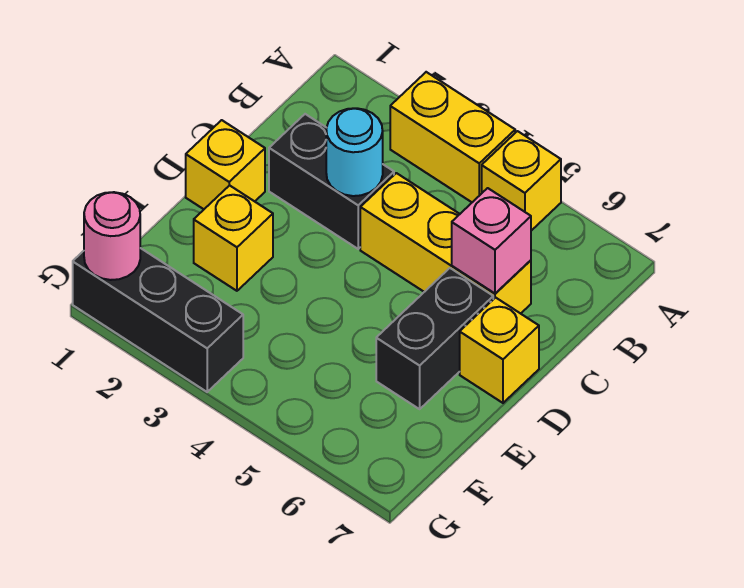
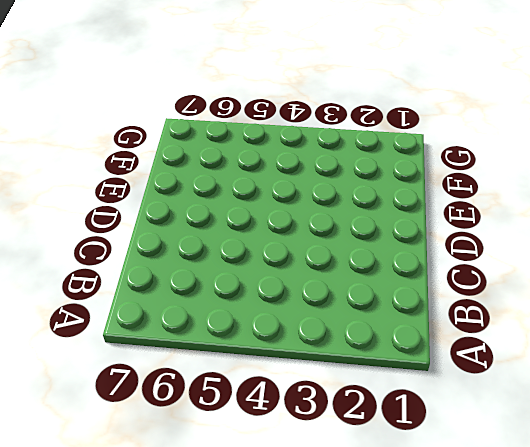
none -> yellow brick A3:A4 level 1
none -> yellow brick A5 level 1
none -> black brick C2:C3 level 1

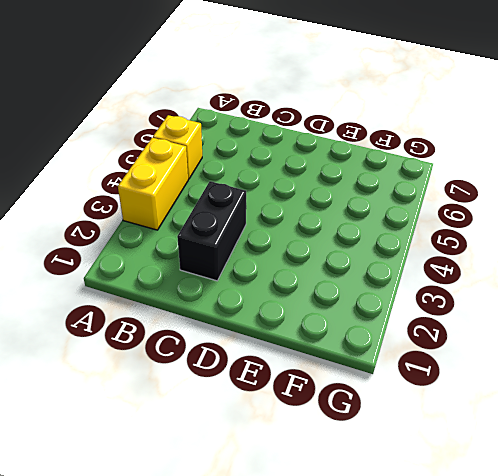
none -> yellow brick C4:C6 level 1
none -> yellow brick D1 level 1
none -> black brick D6:E6 level 1

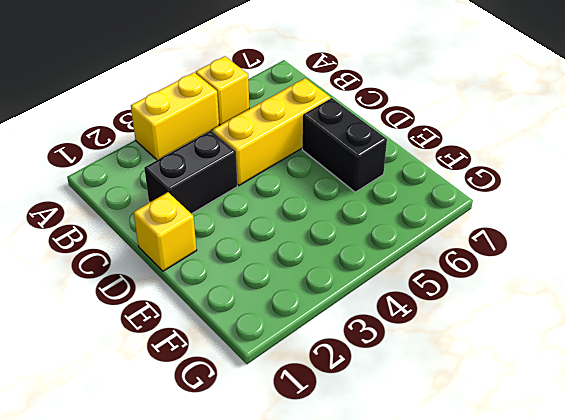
none -> yellow brick D7 level 1
none -> yellow brick E2 level 1
none -> black brick G1:G3 level 1

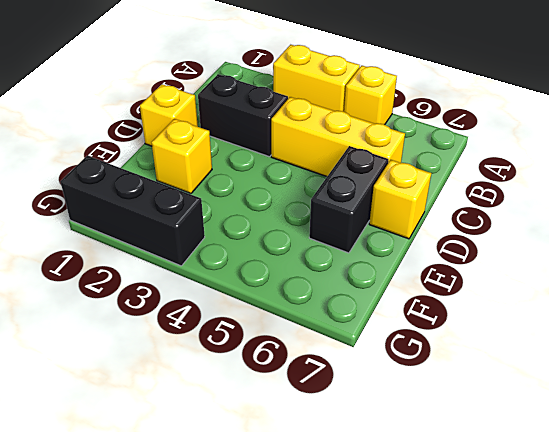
none -> cyan round brick C3 level 2
none -> pink brick C6 level 2
none -> pink round brick G1 level 2

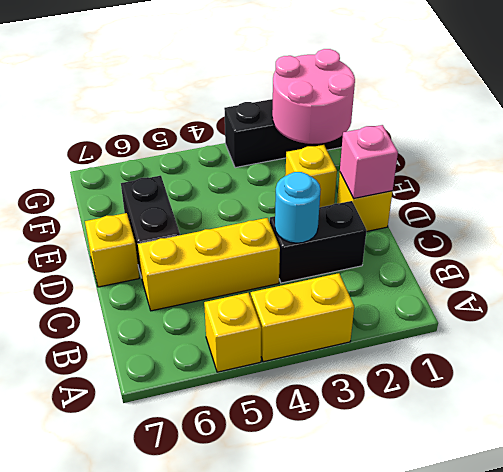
pink brick D1 level 2 -> pink brick C6 level 2
pink round brick F1:G2 level 2 -> pink round brick G1 level 2

